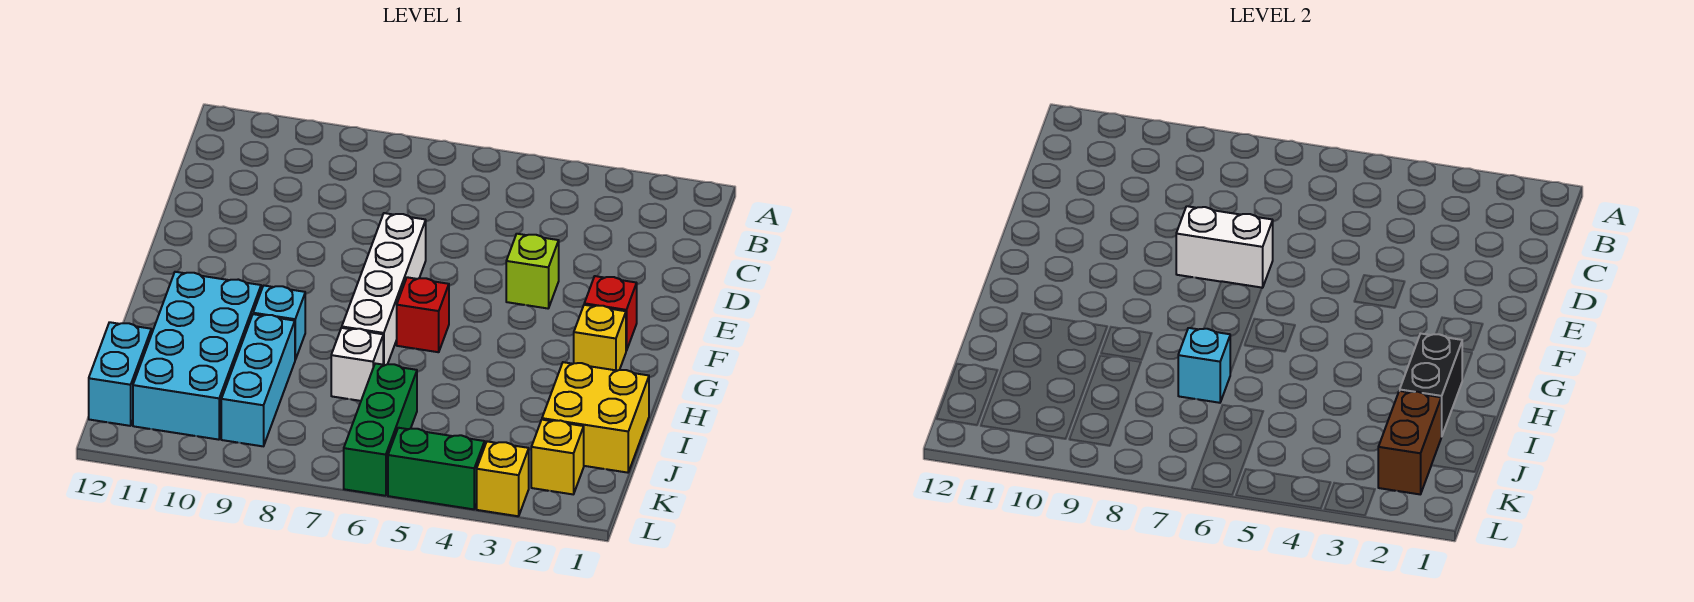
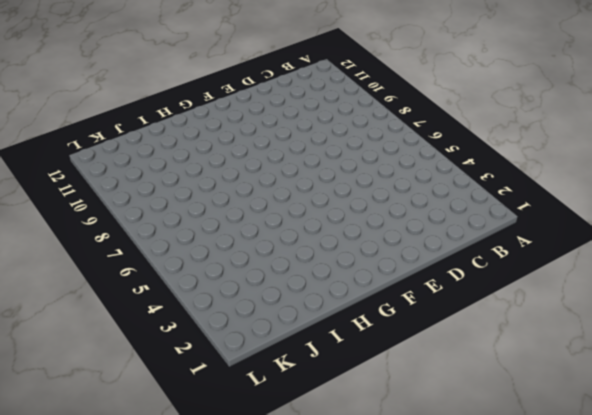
none -> lime brick E4 level 1
none -> white brick E7:H7 level 1
none -> red brick F2 level 1

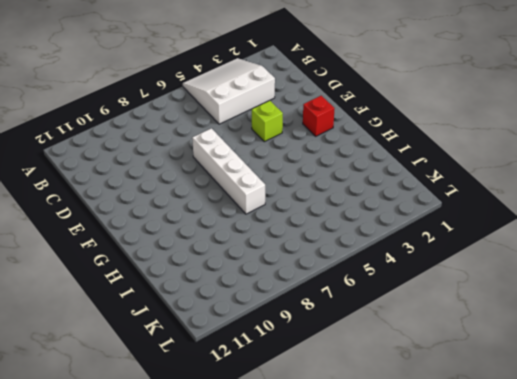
white slope A3:C5 level 1 top C -> none
none -> yellow brick G2 level 1
none -> red brick G6 level 1
none -> cyan brick H9 level 1

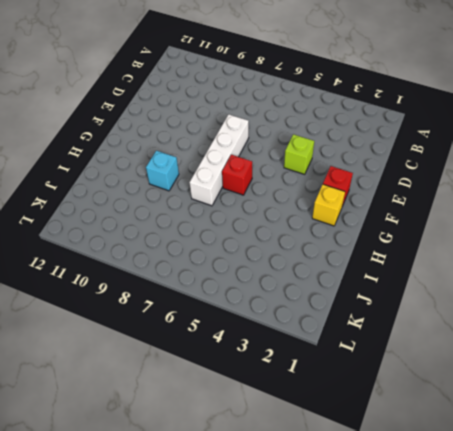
none -> cyan brick H10:K11 level 1
none -> yellow brick I1:J2 level 1
none -> white brick I7 level 1

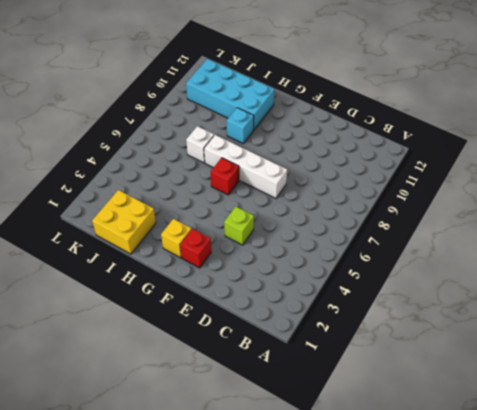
none -> cyan brick I9:K9 level 1
none -> green brick J6:L6 level 1
none -> cyan brick J12:K12 level 1

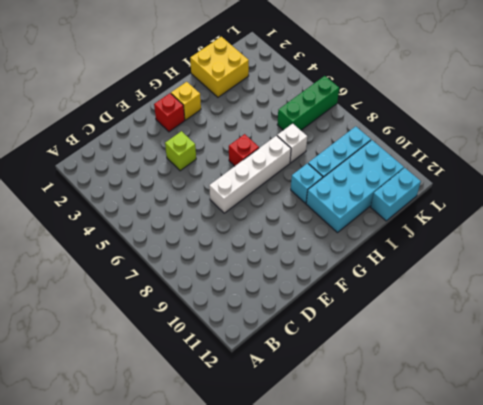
none -> yellow brick K2 level 1
none -> yellow brick L3 level 1
none -> green brick L4:L5 level 1

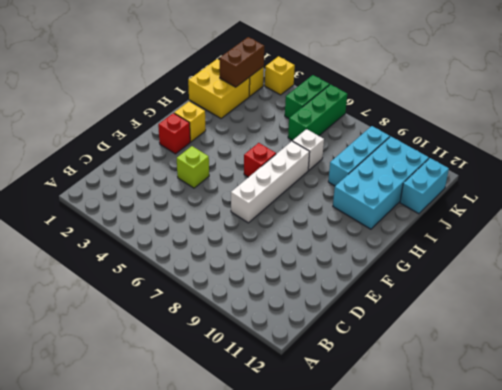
green brick K5:L5 level 1 -> green brick L4:L5 level 1
none -> cyan brick H9 level 1
none -> white brick E7:E8 level 2
none -> black brick H2:I2 level 2

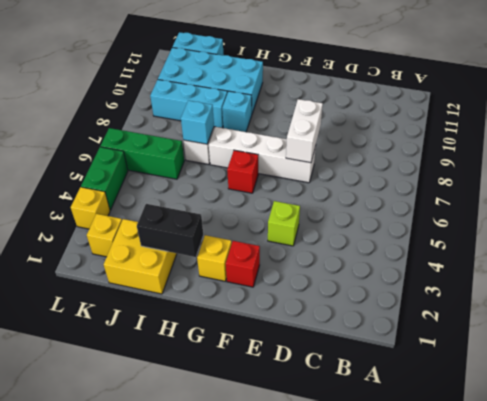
none -> brown brick J2:K2 level 2

